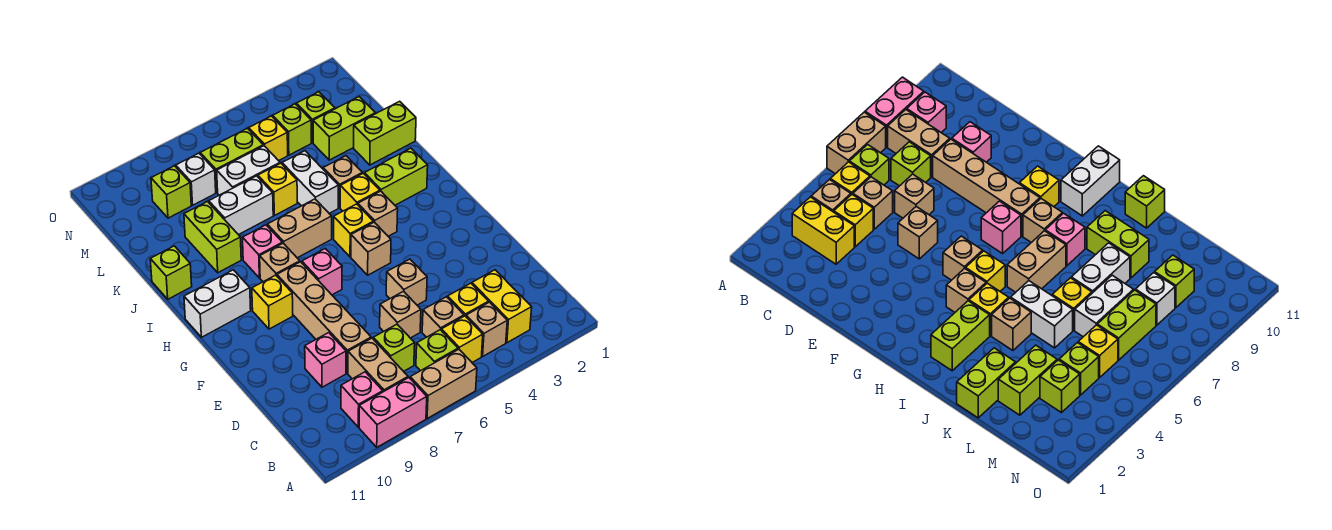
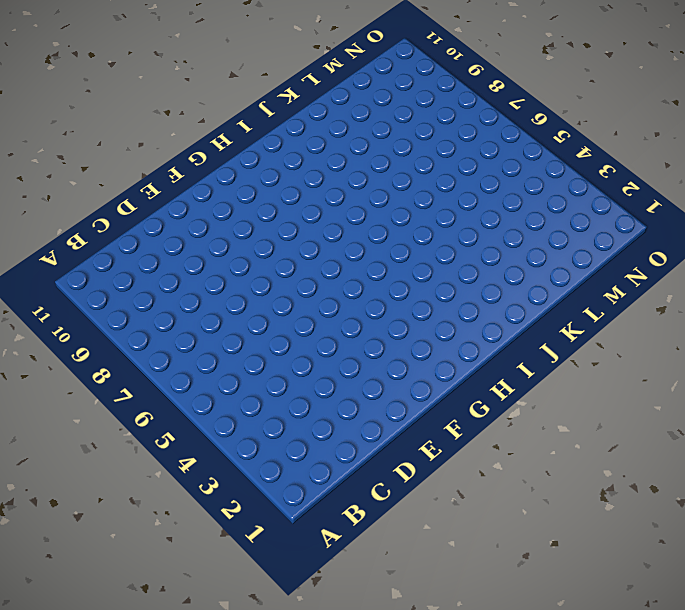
none -> tan brick A6:A7 level 1
none -> pink brick A8:A9 level 1
none -> yellow brick B3:C3 level 1
none -> tan brick B4 level 1

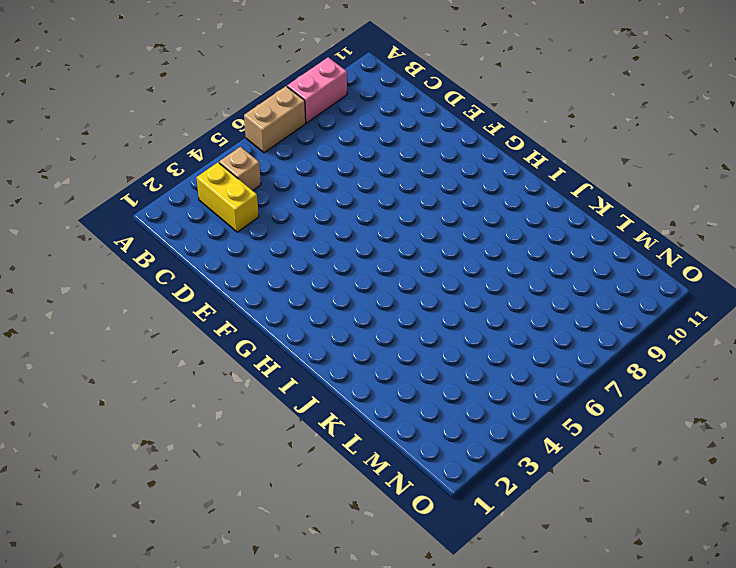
none -> yellow brick B5 level 1
none -> lime brick B6 level 1
none -> tan brick B8:C8 level 1
none -> pink brick B9 level 1

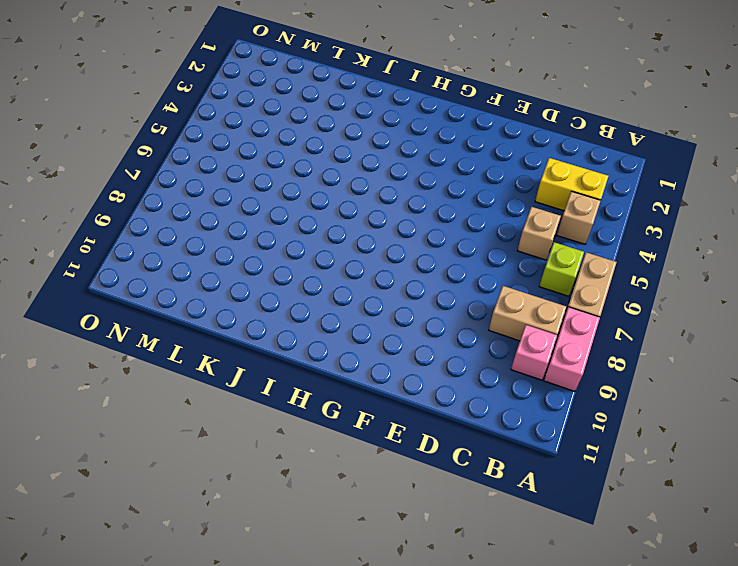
none -> yellow brick B5 level 1
none -> yellow brick C4 level 1
none -> lime brick C7 level 1
none -> tan brick D6 level 1

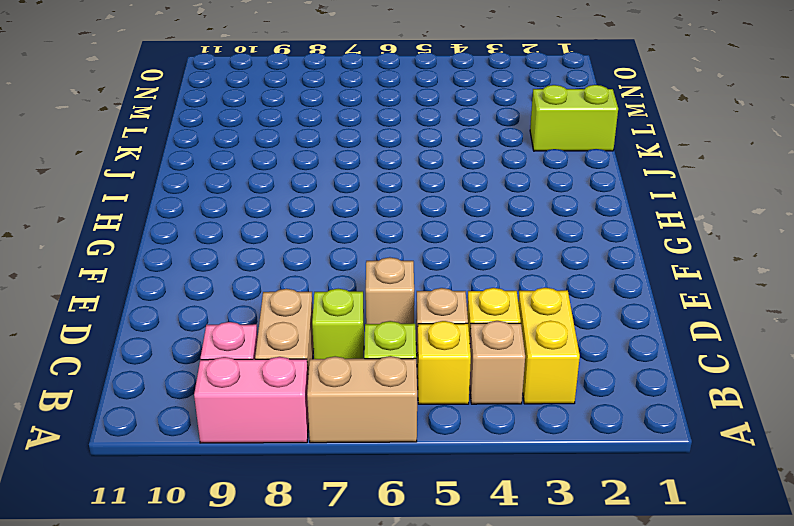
none -> tan brick D8:G8 level 1
none -> pink brick D9 level 1
none -> tan brick E5 level 1
none -> tan brick G5 level 1

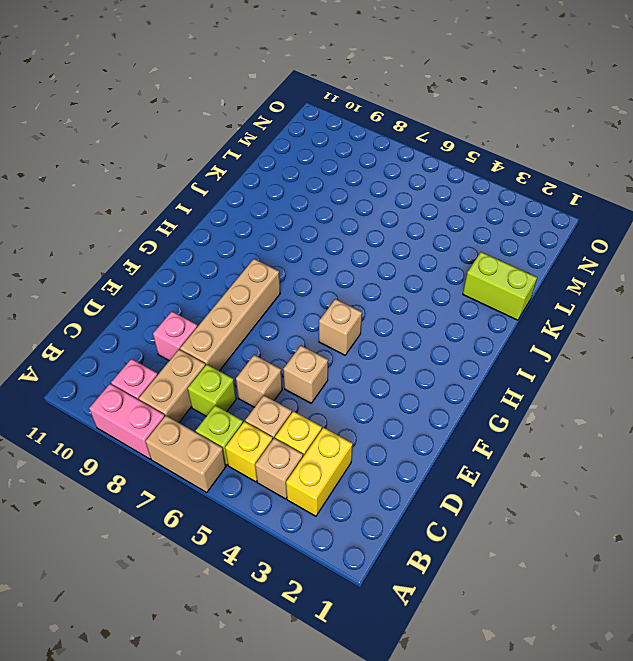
none -> pink brick G7 level 1
none -> yellow brick G9 level 1
none -> tan brick H4 level 1
none -> yellow brick H5 level 1

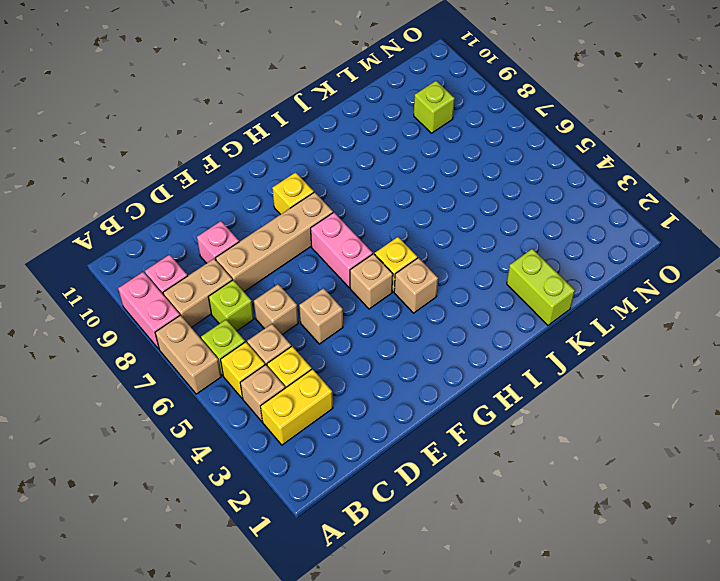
pink brick G6:G7 level 1 -> pink brick G7 level 1
none -> tan brick H8 level 1
none -> white brick H10:H11 level 1
none -> lime brick I2:I3 level 1
none -> yellow brick I4 level 1

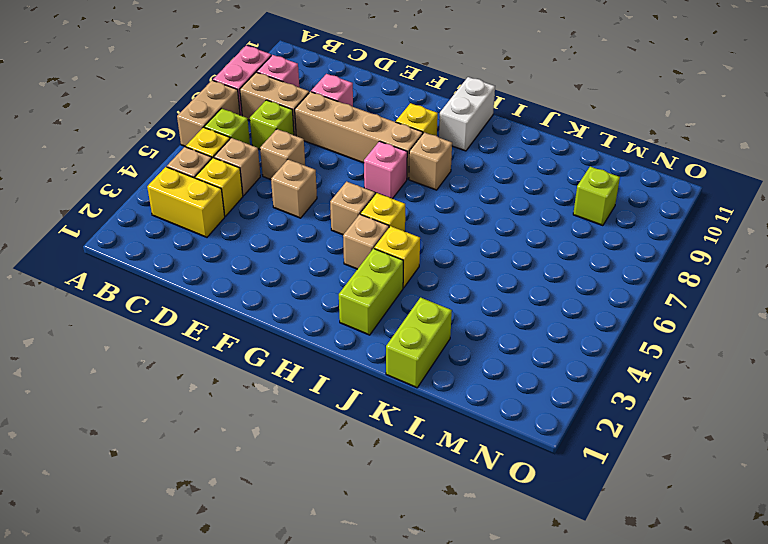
none -> tan brick I6:I7 level 1
none -> pink brick I8 level 1
none -> tan brick J4 level 1
none -> white brick J5:K5 level 1

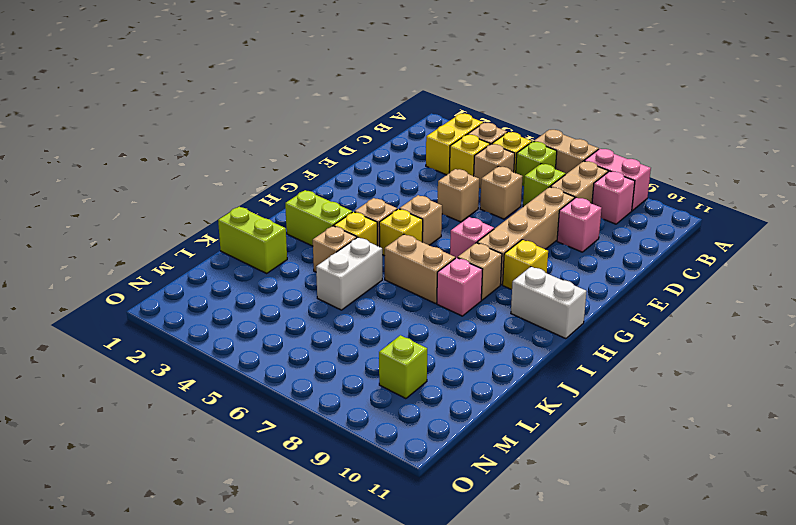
none -> lime brick J9:K9 level 1
none -> lime brick J11 level 1
none -> yellow brick K6 level 1
none -> white brick K7:K8 level 1

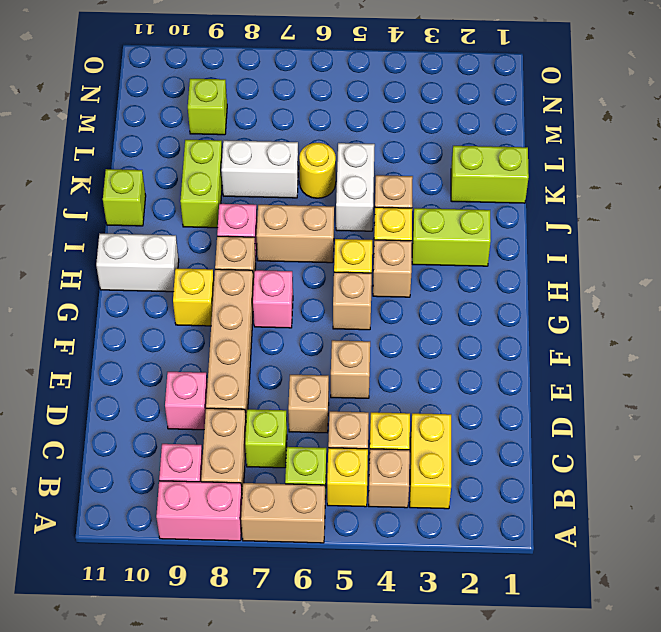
yellow round brick K6 level 1 -> yellow brick K6 level 1
none -> lime brick L2:L3 level 1
none -> white brick L6:L7 level 1
none -> lime brick M3 level 1
none -> lime brick M4 level 1

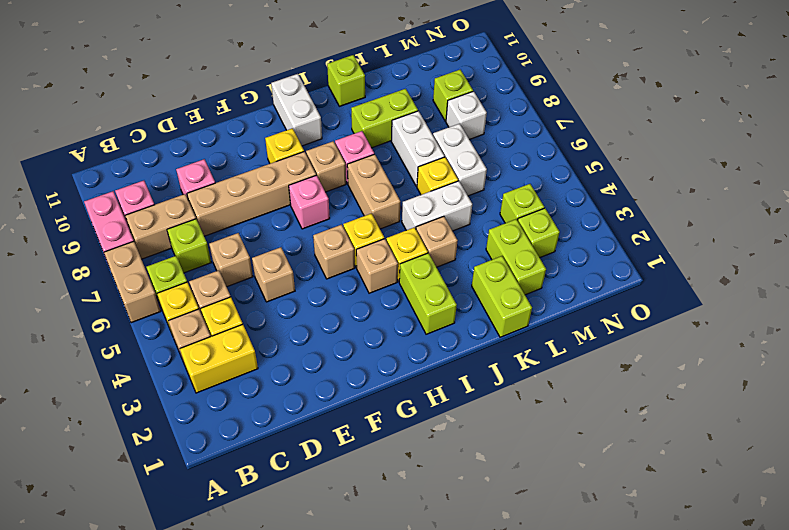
none -> yellow brick M5 level 1
none -> lime brick M6:M7 level 1

